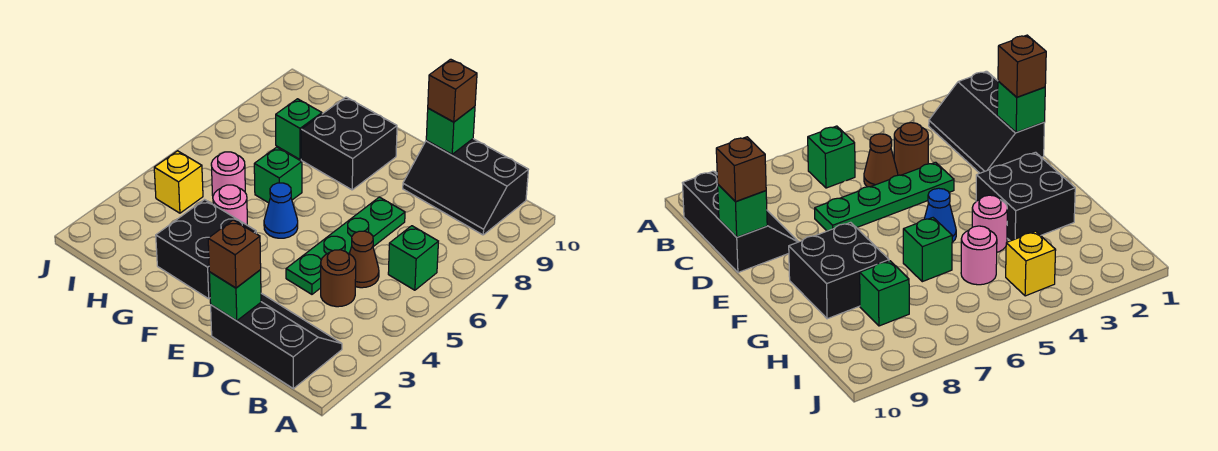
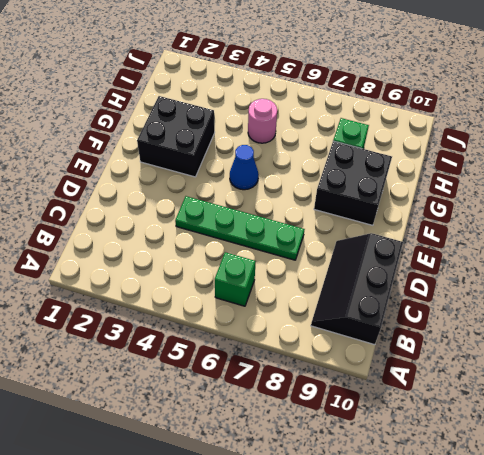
none -> black slope B1:D2 level 1 top 1
none -> brown round brick C4 level 1
none -> brown cone C5 level 1

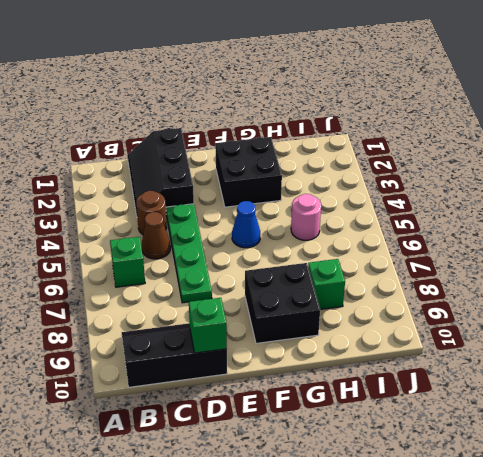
black slope C1:D3 level 1 top D -> black slope B1:D2 level 1 top 1
none -> pink round brick G4 level 1
none -> green brick G6 level 1
none -> yellow brick I4 level 1

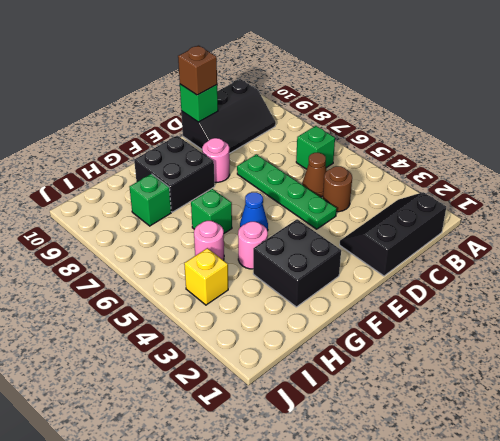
pink round brick E8 level 1 -> none
none -> green brick D1 level 2
none -> brown brick D1 level 3

